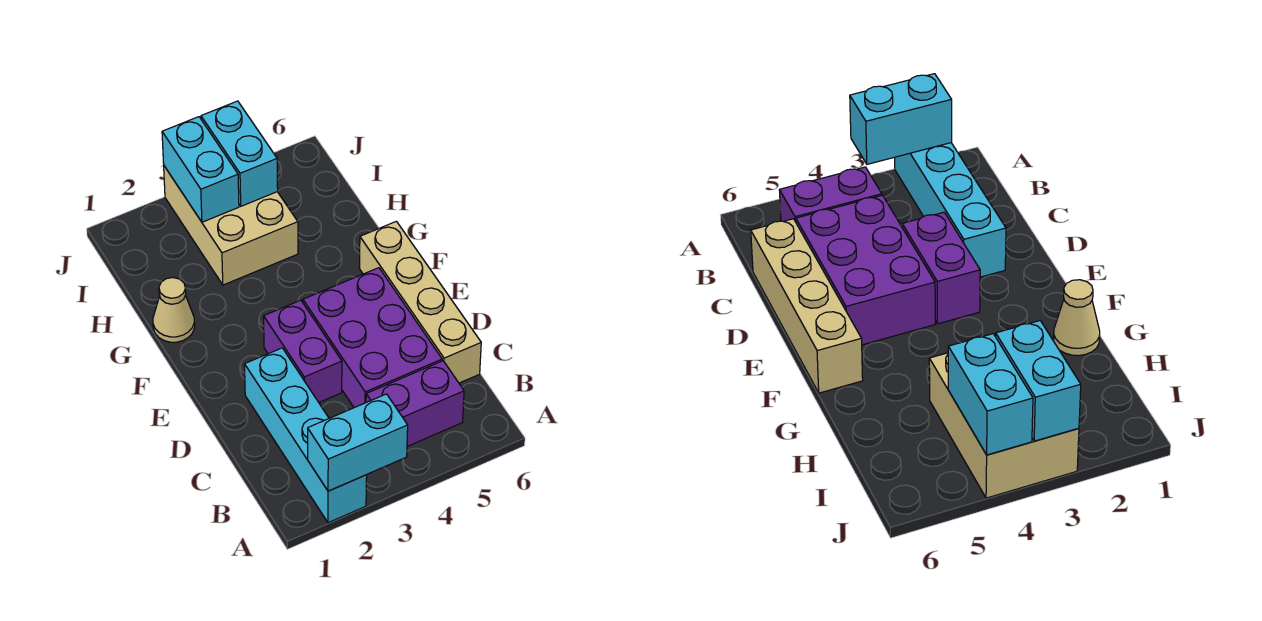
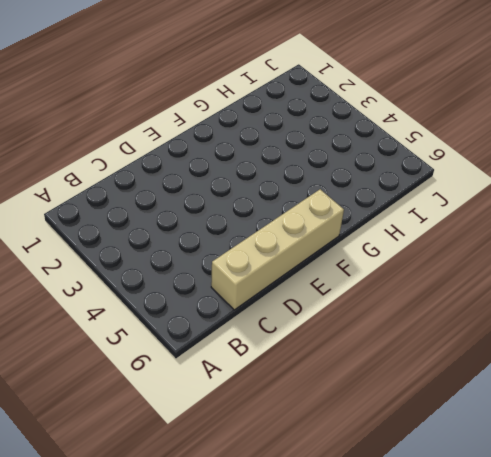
none -> cyan brick A2:D2 level 1
none -> purple brick B4:B5 level 1

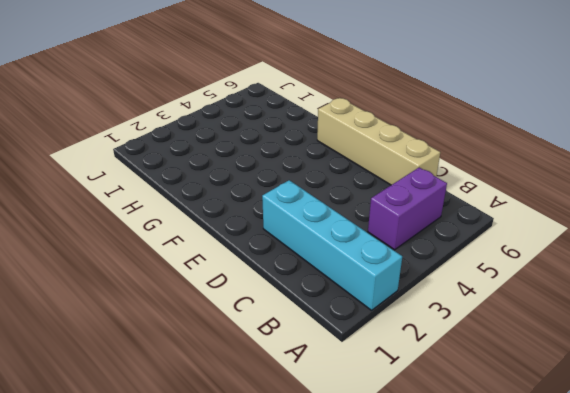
none -> purple brick C4:E5 level 1
none -> purple brick D3:E3 level 1

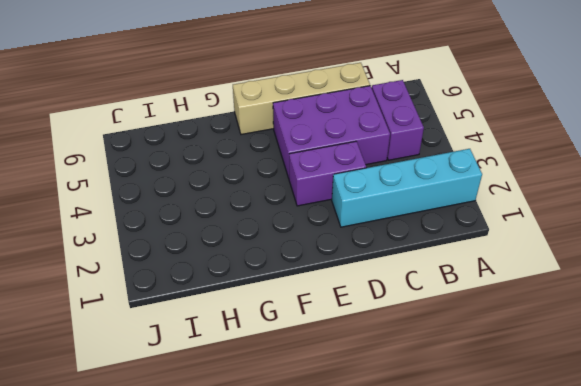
none -> tan cone G1 level 1
none -> tan brick H3:J4 level 1

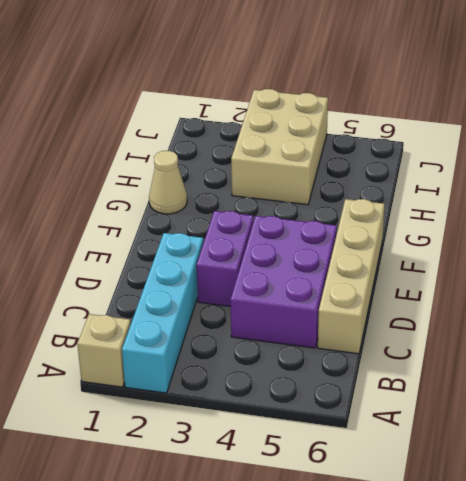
tan brick A1 level 1 -> none
none -> purple brick B4:B5 level 1
none -> cyan brick A2:A3 level 2

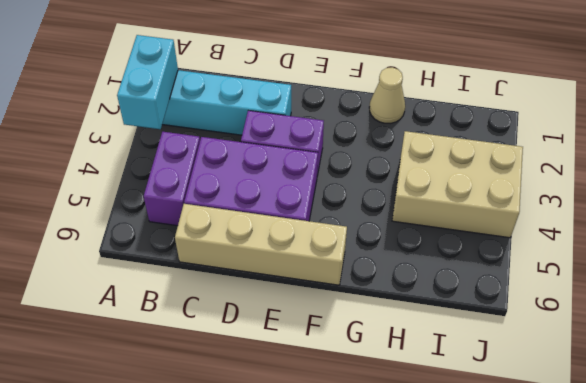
none -> cyan brick I3:J3 level 2
none -> cyan brick I4:J4 level 2

